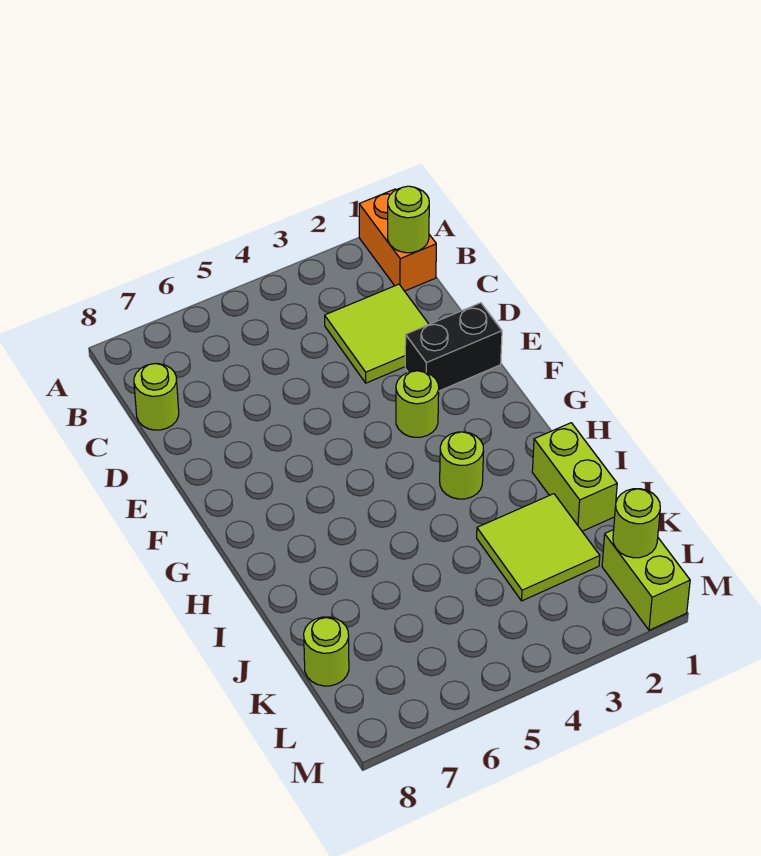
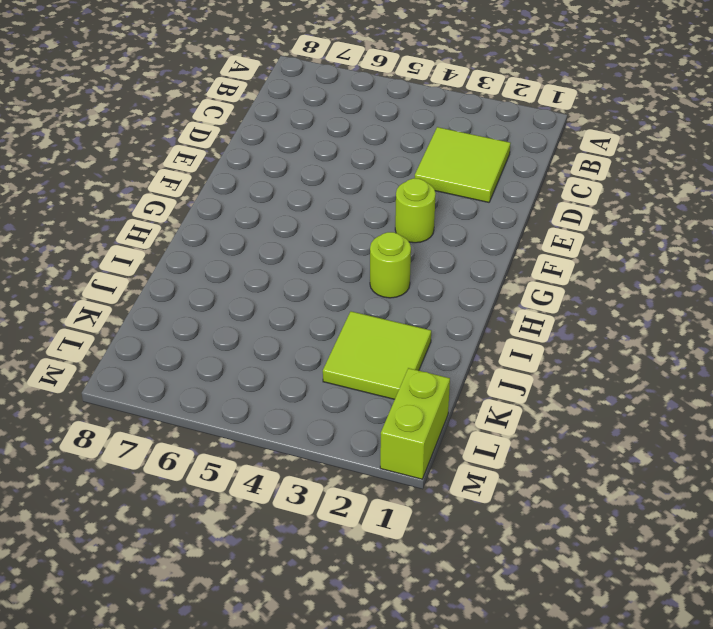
none -> orange brick A1:B1 level 1
none -> lime round brick C8 level 1
none -> black brick E1:E2 level 1

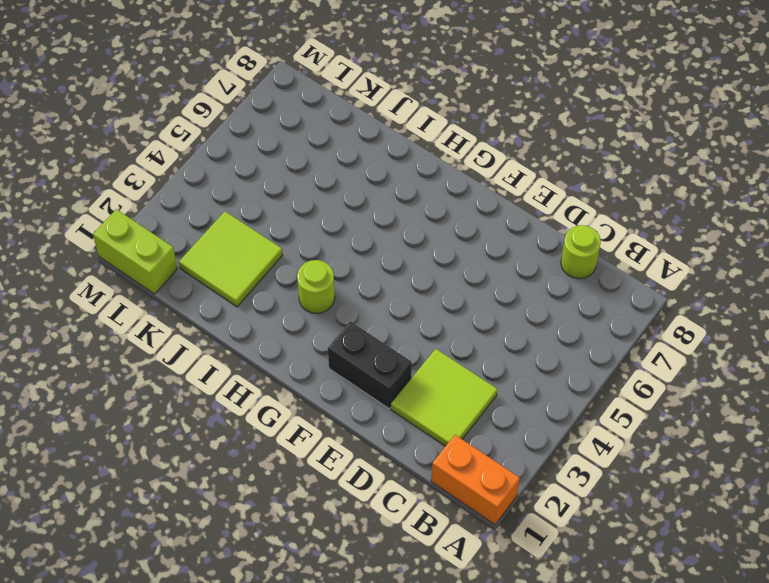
black brick E2:F2 level 1 -> black brick E1:E2 level 1
none -> lime round brick F3 level 1
none -> lime brick I1:J1 level 1
none -> lime round brick K8 level 1

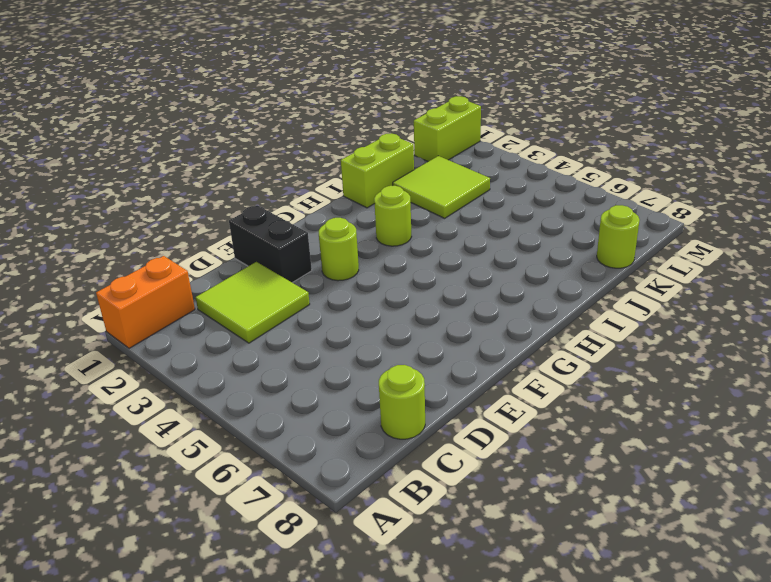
none -> lime round brick B1 level 2
none -> lime round brick L1 level 2

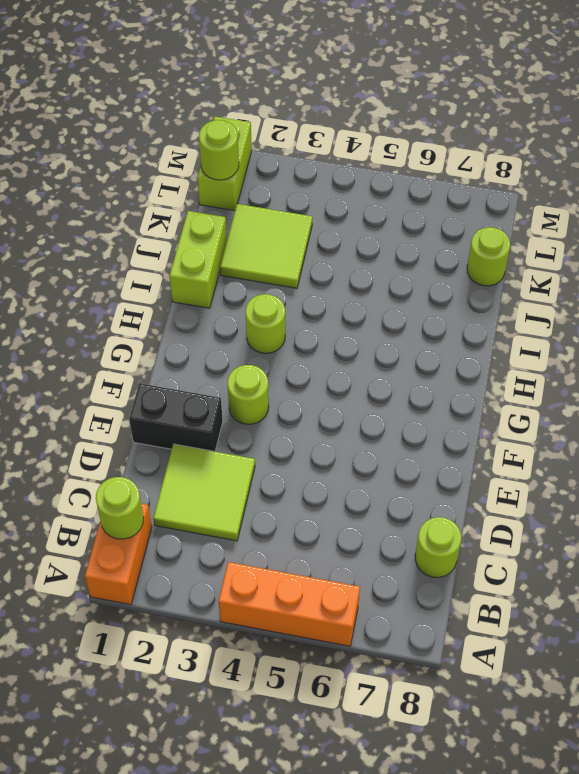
orange brick A4:A6 level 1 -> none

